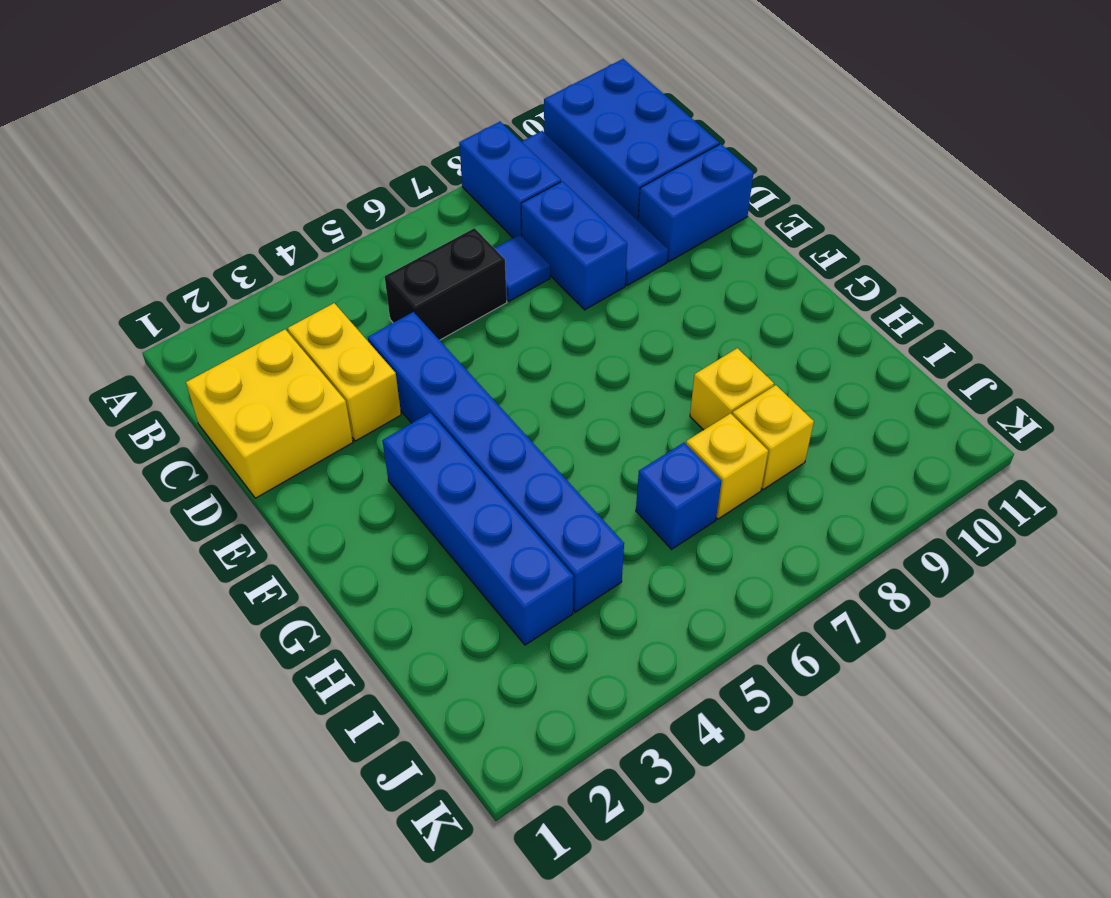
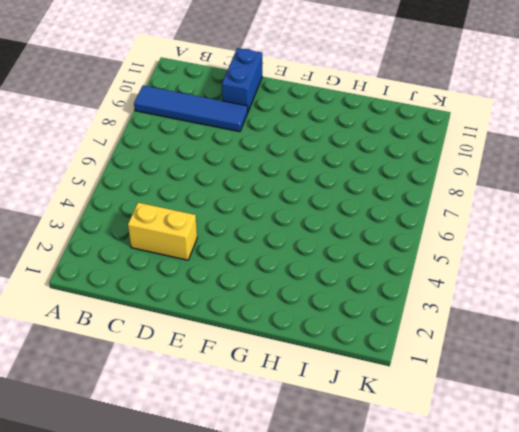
none -> blue brick A8:B8 level 1
none -> blue brick A10:C11 level 1
none -> yellow brick C1:D2 level 1

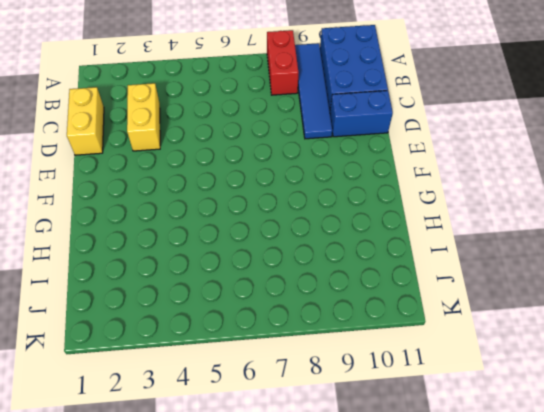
red brick A8:B8 level 1 -> blue brick A8:B8 level 1
yellow brick C1:D1 level 1 -> yellow brick C1:D2 level 1
none -> black brick C5:C6 level 1
none -> blue tile C7 level 1
none -> blue brick C8:D8 level 1

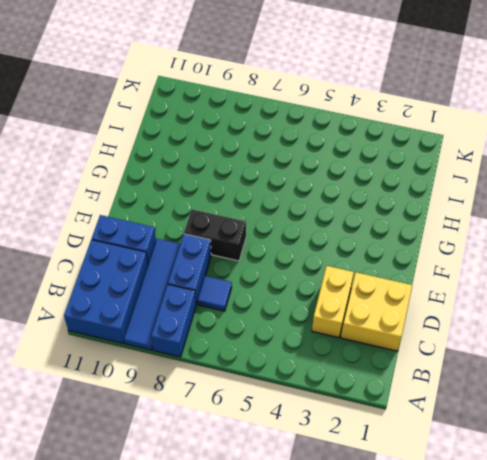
black brick E7:E8 level 1 -> black brick C5:C6 level 1
none -> blue brick D4:I4 level 1
none -> blue brick F3:I3 level 1
none -> yellow brick H8 level 1

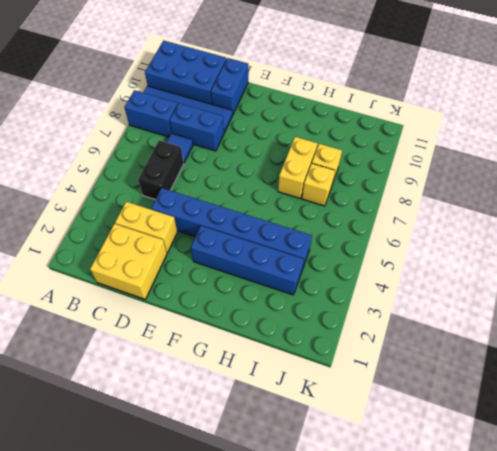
yellow brick H7:H8 level 1 -> yellow brick H8 level 1
none -> blue brick I6 level 1

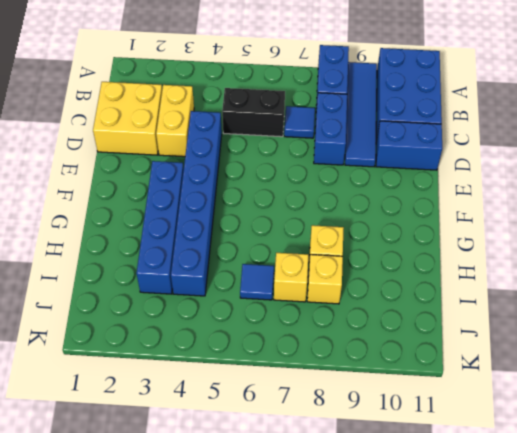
blue tile I6 level 1 -> blue brick I6 level 1

